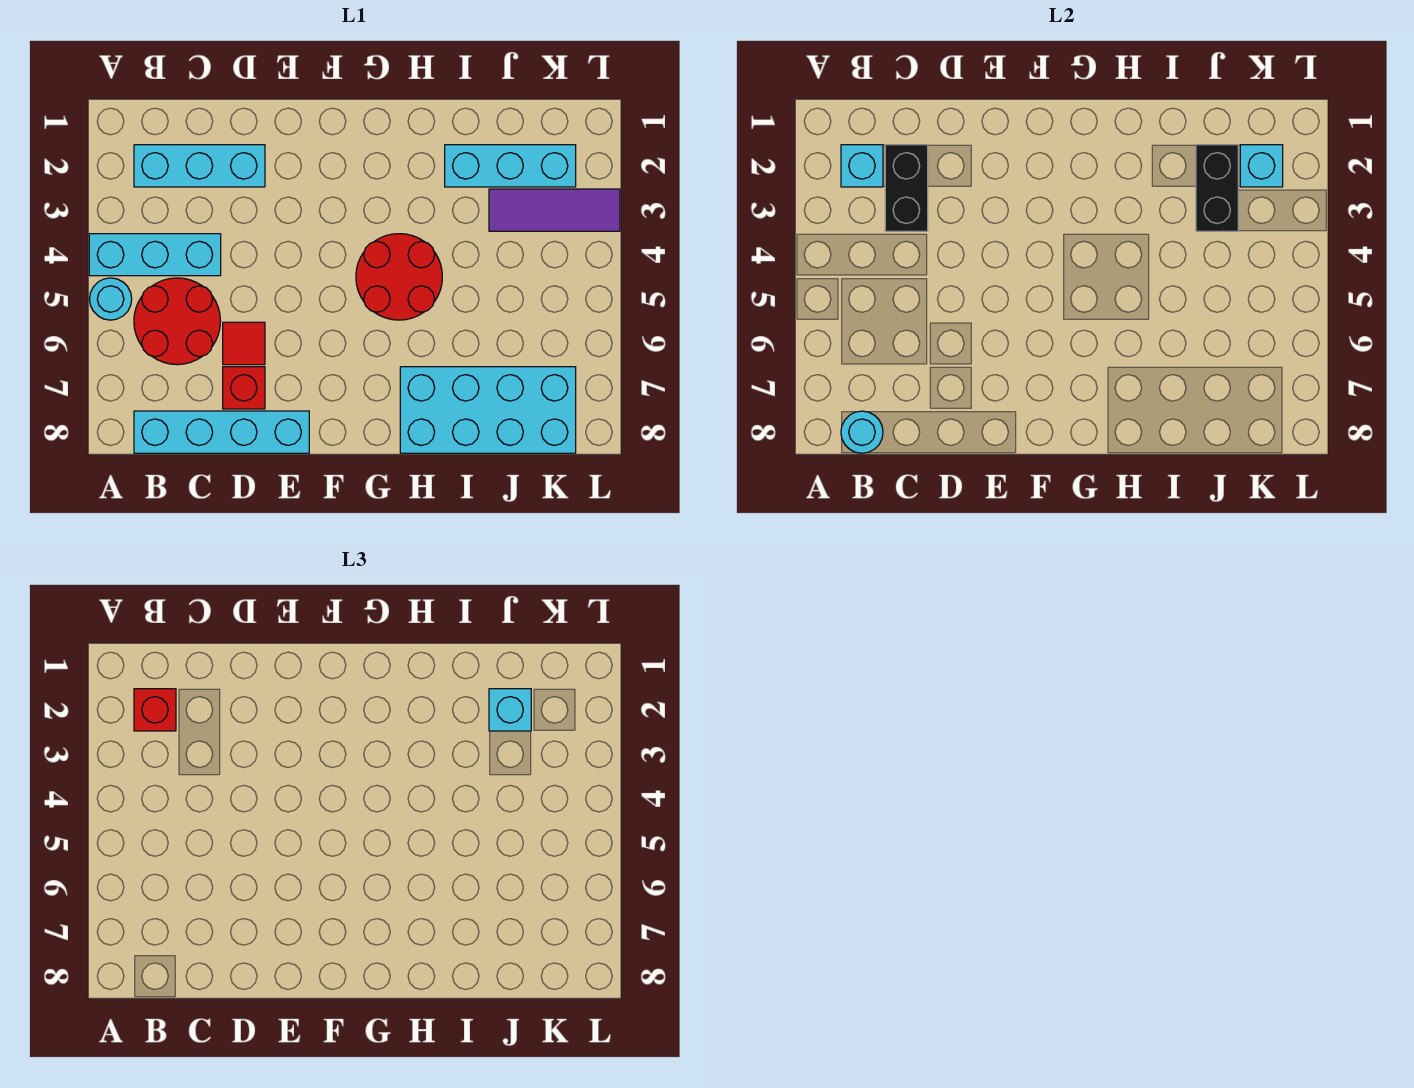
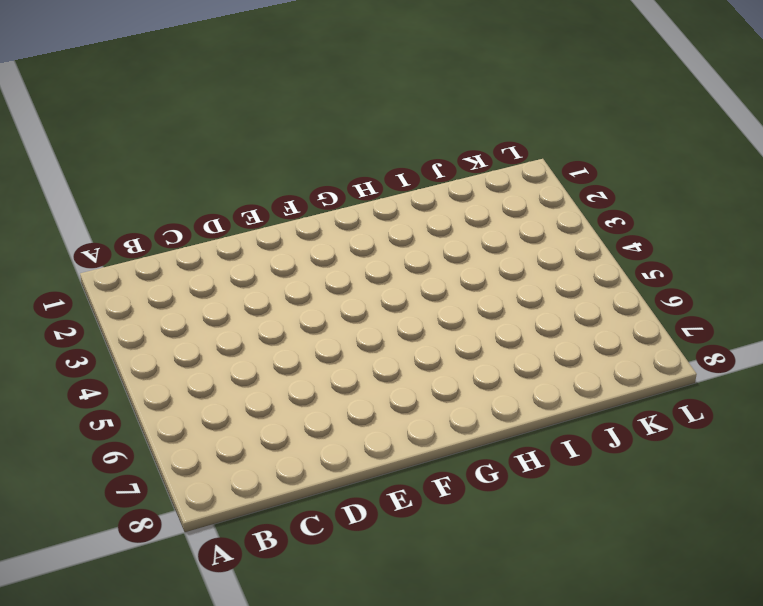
none -> cyan brick A4:C4 level 1
none -> cyan round brick A5 level 1
none -> cyan brick B2:D2 level 1

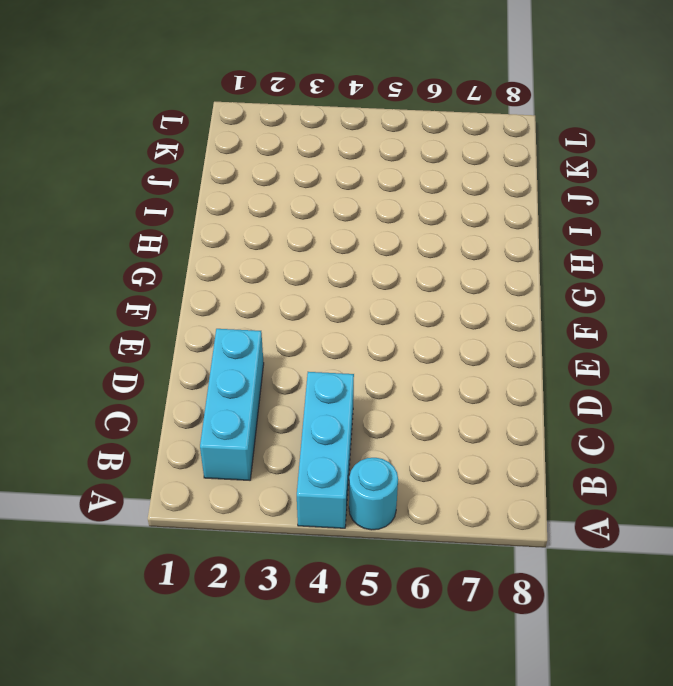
none -> red round brick B5:C6 level 1
none -> cyan brick B8:E8 level 1
none -> red tile D6 level 1

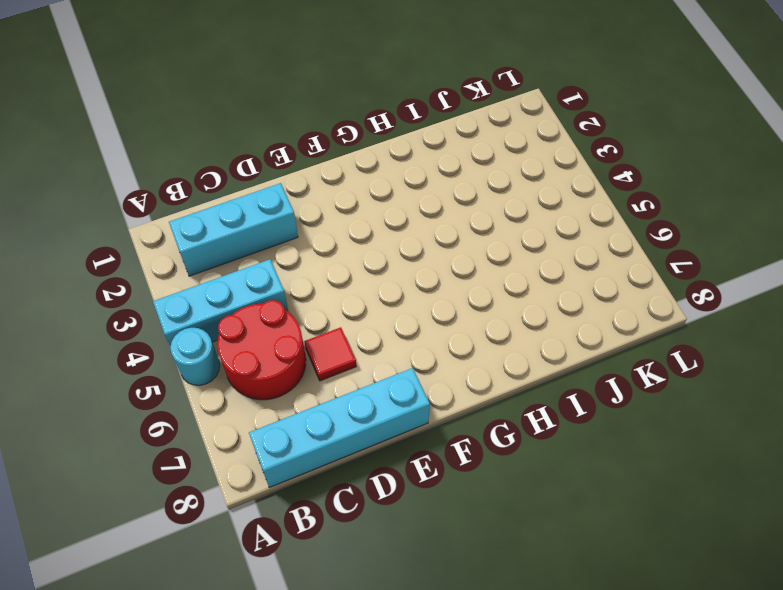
none -> red brick D7 level 1
none -> red round brick G4:H5 level 1
none -> cyan brick H7:K8 level 1

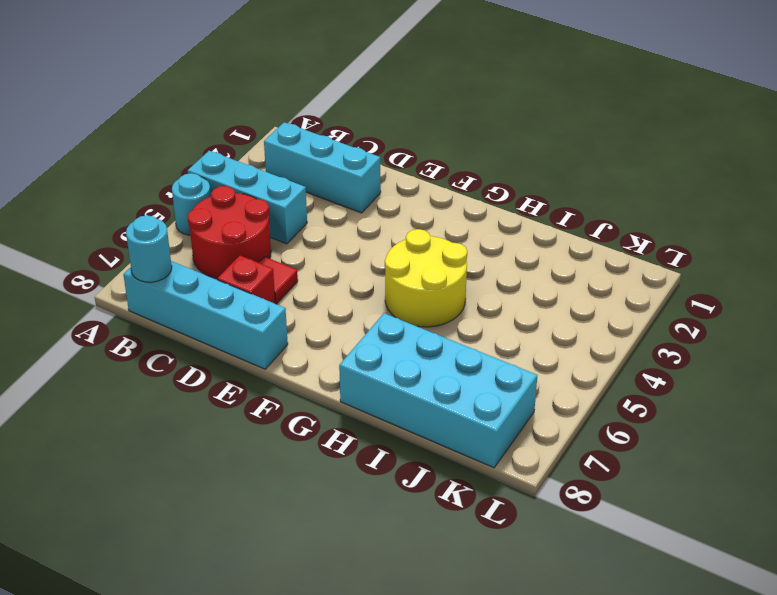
yellow round brick G4:H5 level 1 -> red round brick G4:H5 level 1
none -> cyan brick I2:K2 level 1
none -> purple tile J3:L3 level 1
none -> cyan brick B2 level 2

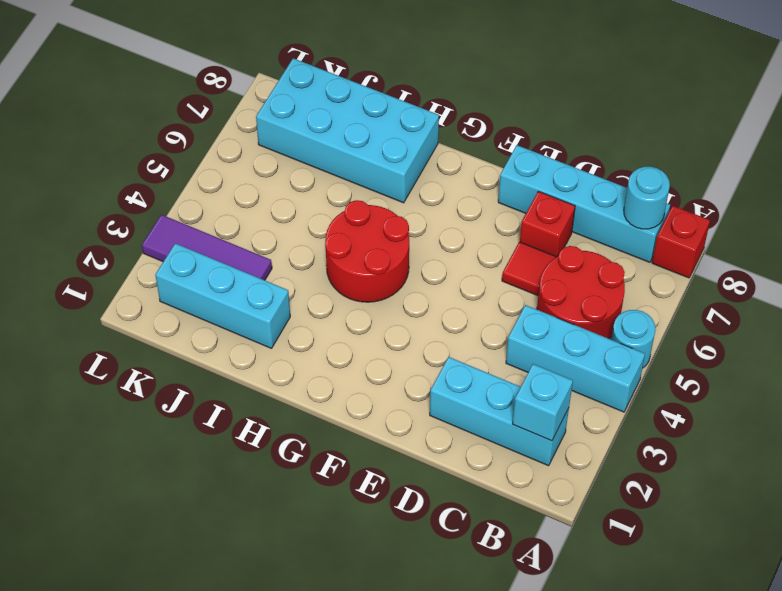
red brick A8 level 1 -> red brick B2 level 3
none -> black brick C2:C3 level 2
none -> black brick J2:J3 level 2
none -> cyan brick K2 level 2

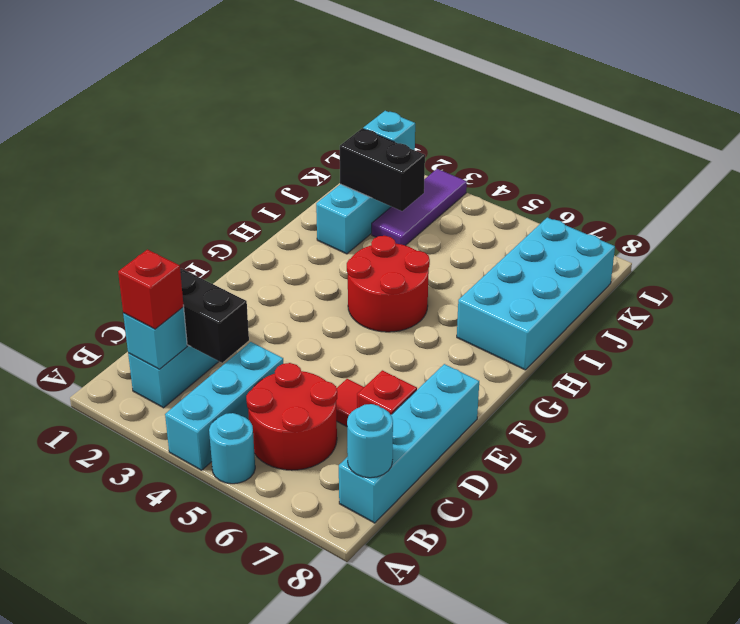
none -> cyan brick J2 level 3

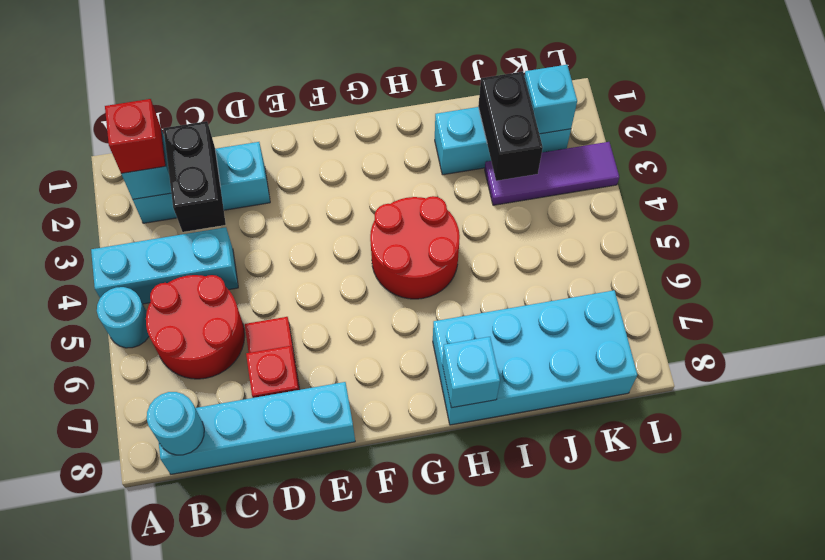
cyan brick H8 level 2 -> cyan brick J2 level 3

